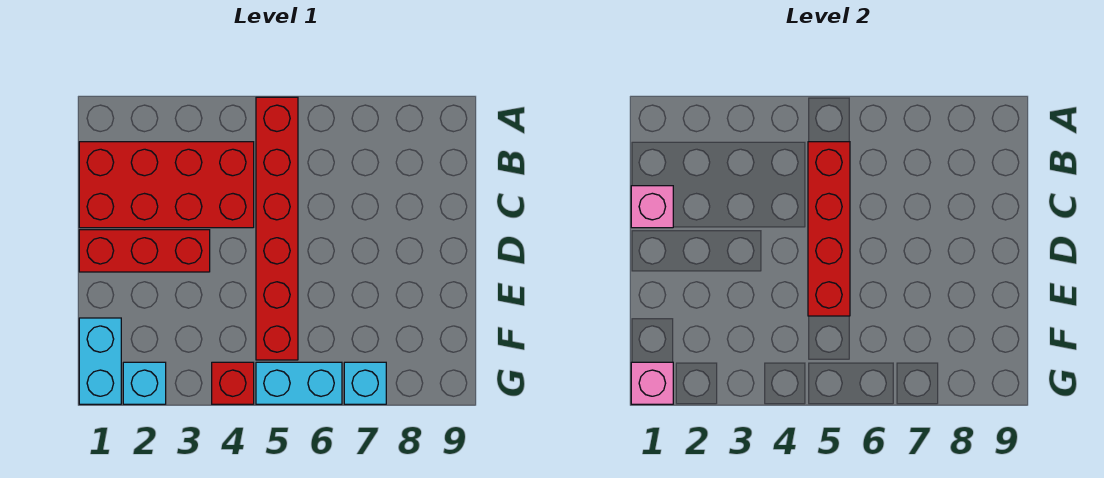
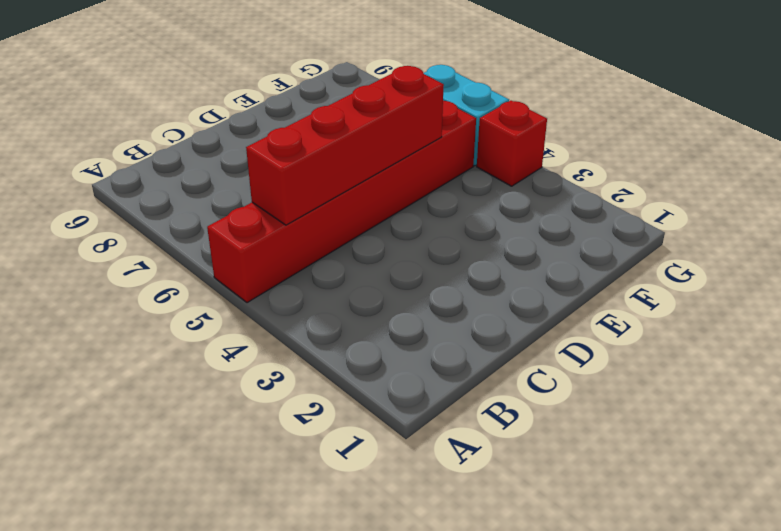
none -> red brick B1:C4 level 1
none -> red brick D1:D3 level 1

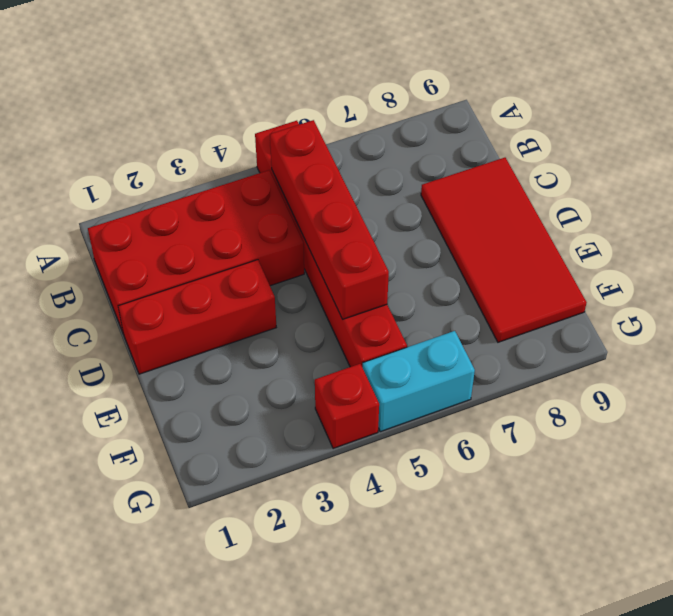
red tile C8:F9 level 1 -> none
none -> cyan brick F1:G1 level 1
none -> cyan brick G2 level 1

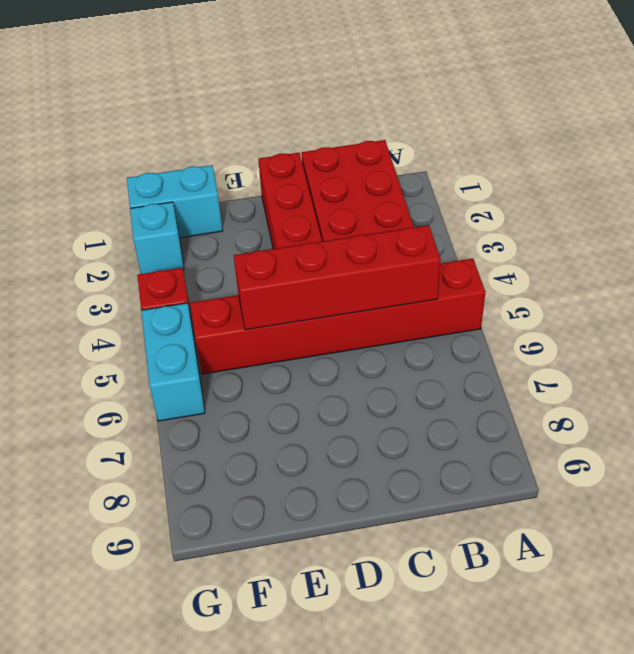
none -> cyan brick G7 level 1
none -> pink brick C1 level 2

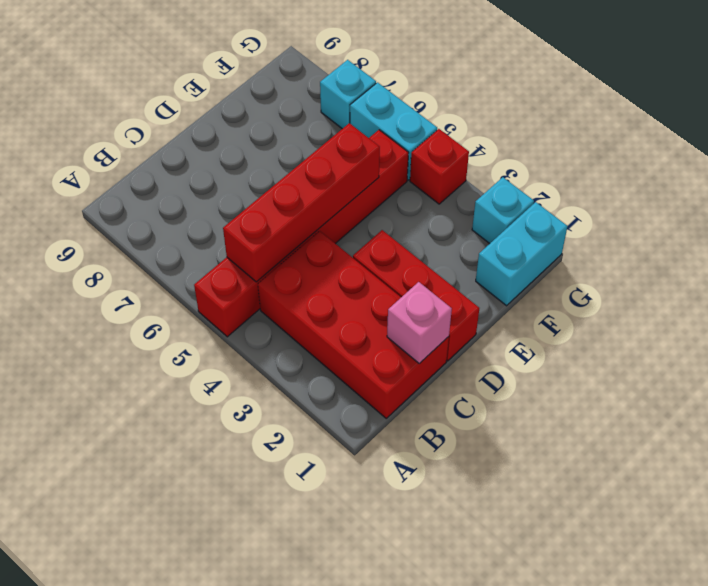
none -> pink brick G1 level 2

